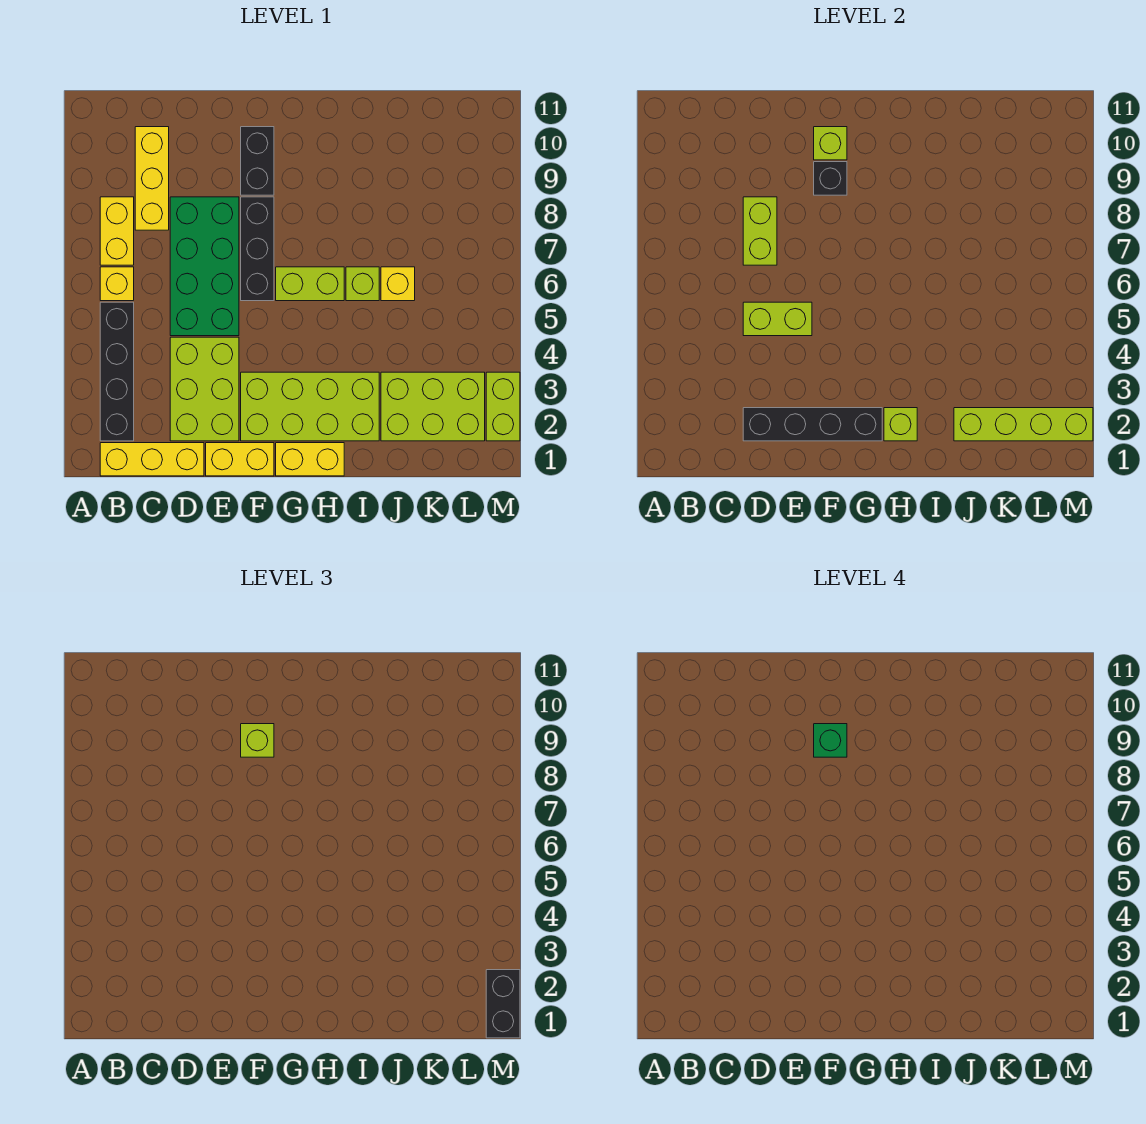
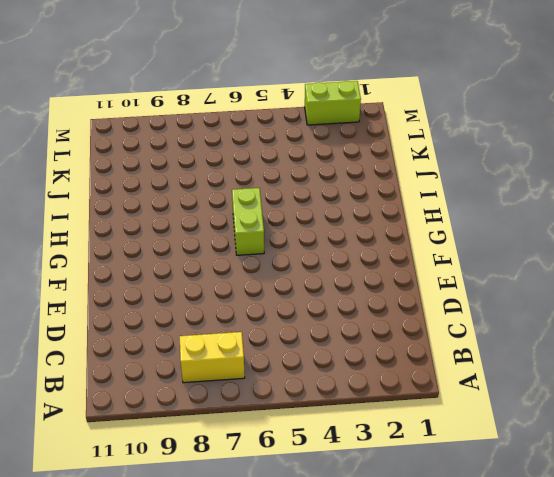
none -> yellow brick B1:D1 level 1
none -> black brick B2:B5 level 1
none -> yellow brick B6 level 1

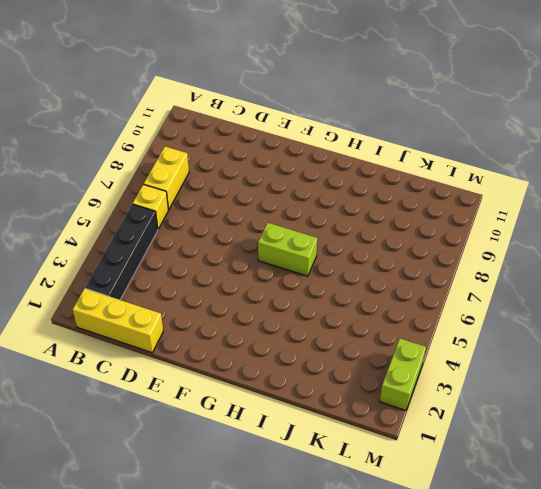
none -> yellow brick C8:C10 level 1
none -> lime brick D2:E4 level 1
none -> green brick D5:E8 level 1

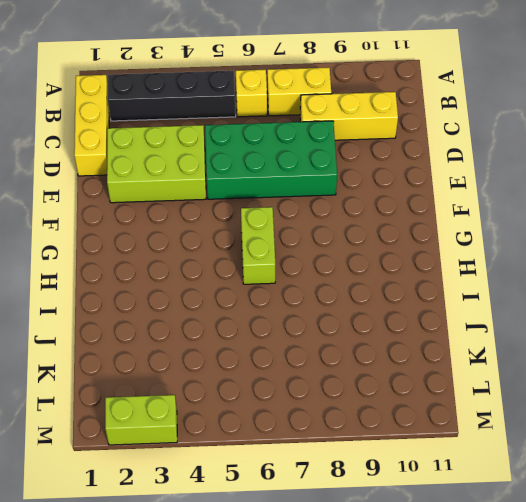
none -> yellow brick E1:F1 level 1
none -> lime brick F2:I3 level 1
none -> black brick F6:F8 level 1

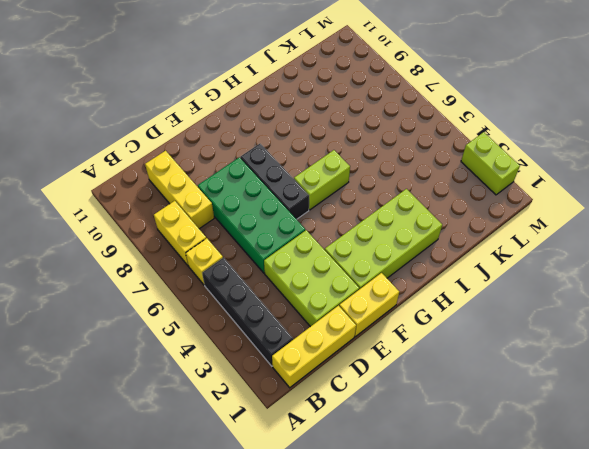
none -> black brick F9:F10 level 1
none -> yellow brick G1:H1 level 1
none -> lime brick I6 level 1

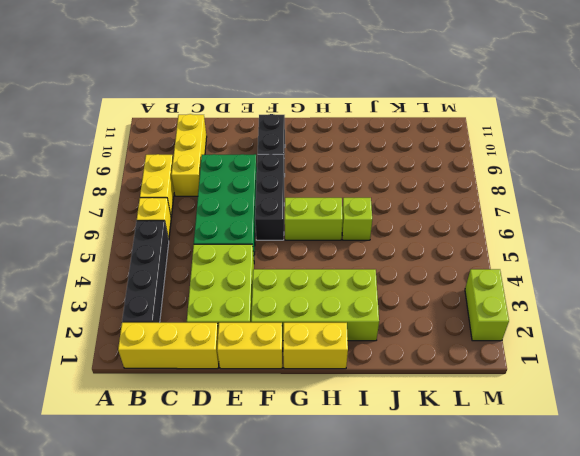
none -> lime brick J2:L3 level 1
none -> yellow brick J6 level 1
none -> black brick D2:G2 level 2

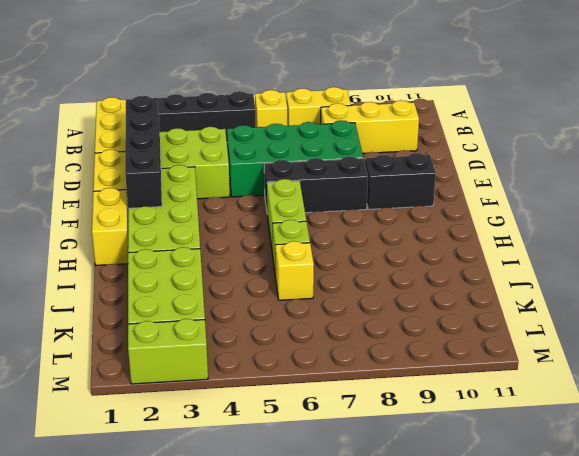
none -> lime brick D5:E5 level 2
none -> lime brick D7:D8 level 2
none -> black brick F9 level 2

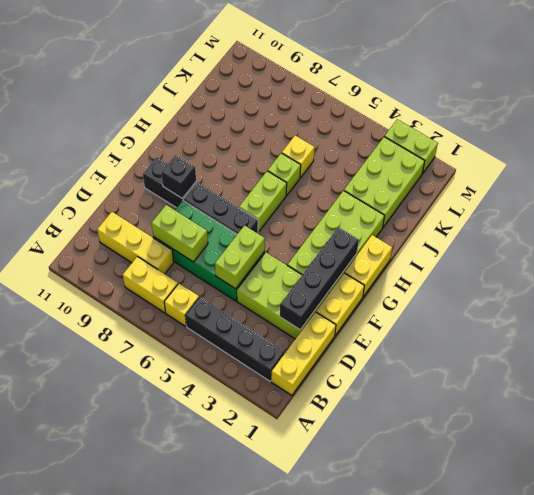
none -> lime brick F10 level 2
none -> lime brick H2 level 2
none -> lime brick J2:M2 level 2

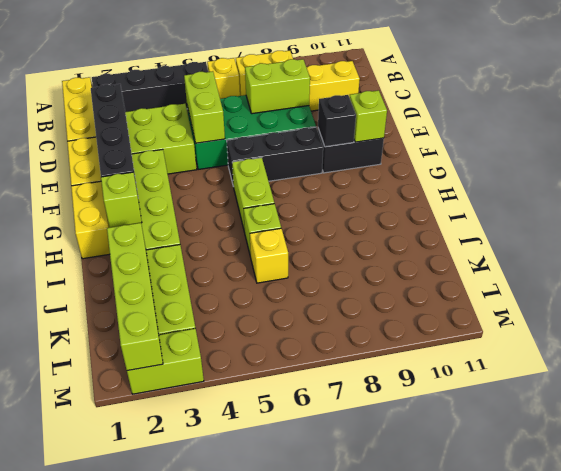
none -> lime brick F9 level 3
none -> black brick M1:M2 level 3
none -> green brick F9 level 4

